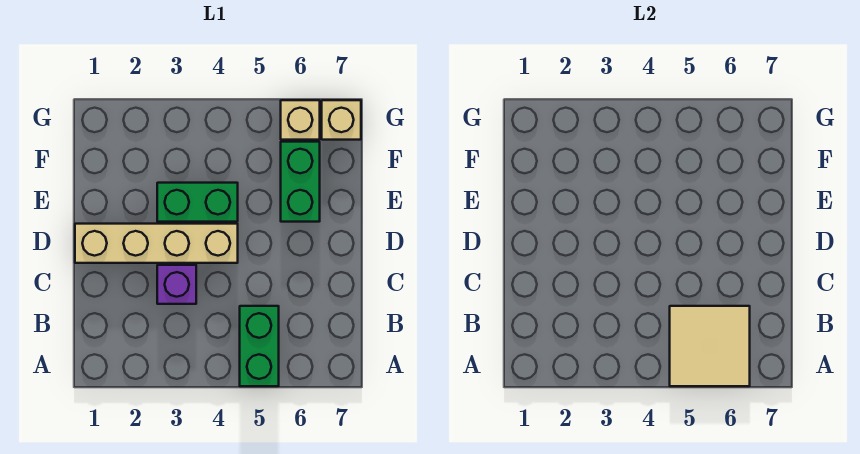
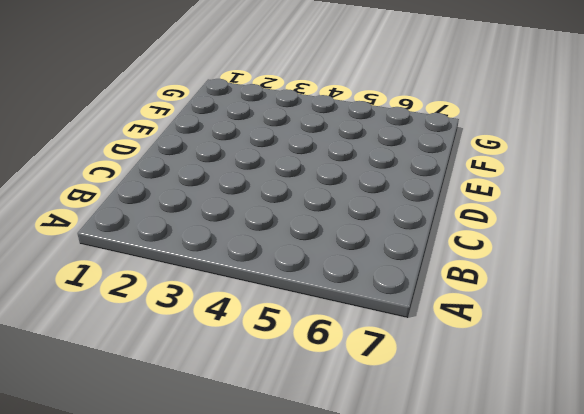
none -> green brick A5:B5 level 1
none -> purple brick C3 level 1

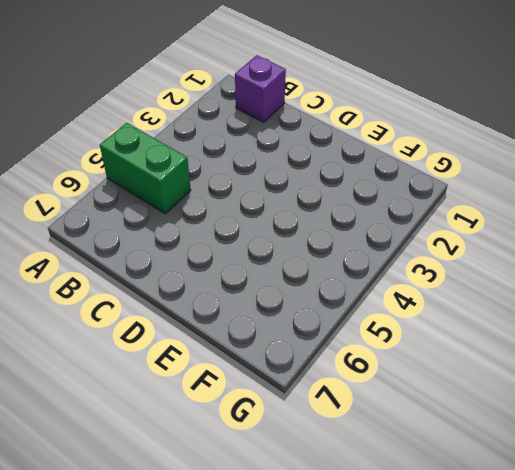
purple brick B1 level 1 -> purple brick C3 level 1
none -> tan brick D1:D4 level 1
none -> green brick E3:E4 level 1

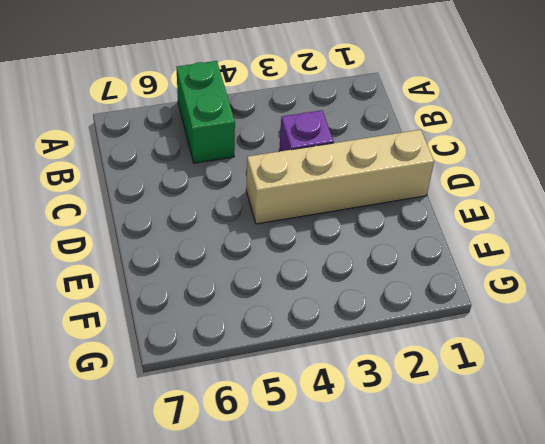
none -> green brick E3:E4 level 1
none -> green brick E6:F6 level 1

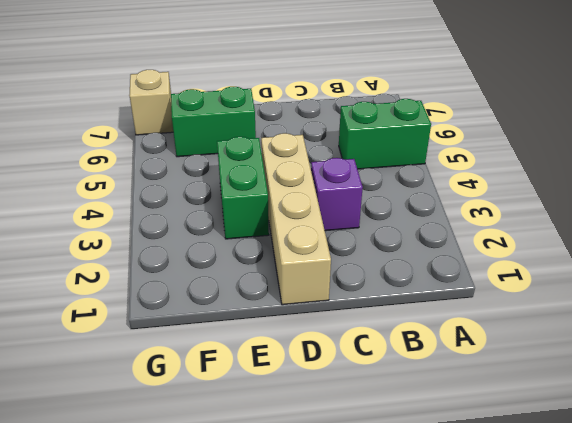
none -> tan brick G6 level 1
none -> tan tile A5:B6 level 2

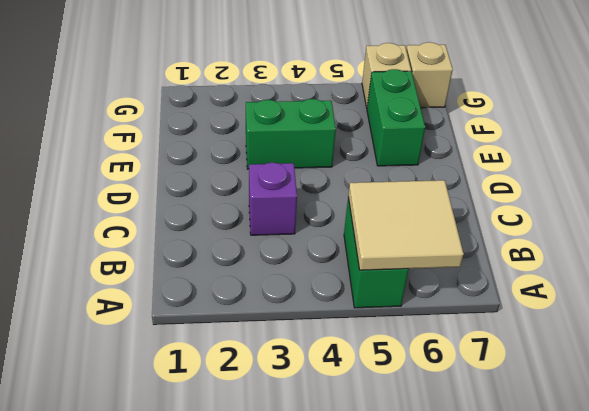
none -> tan brick D1:D4 level 1

